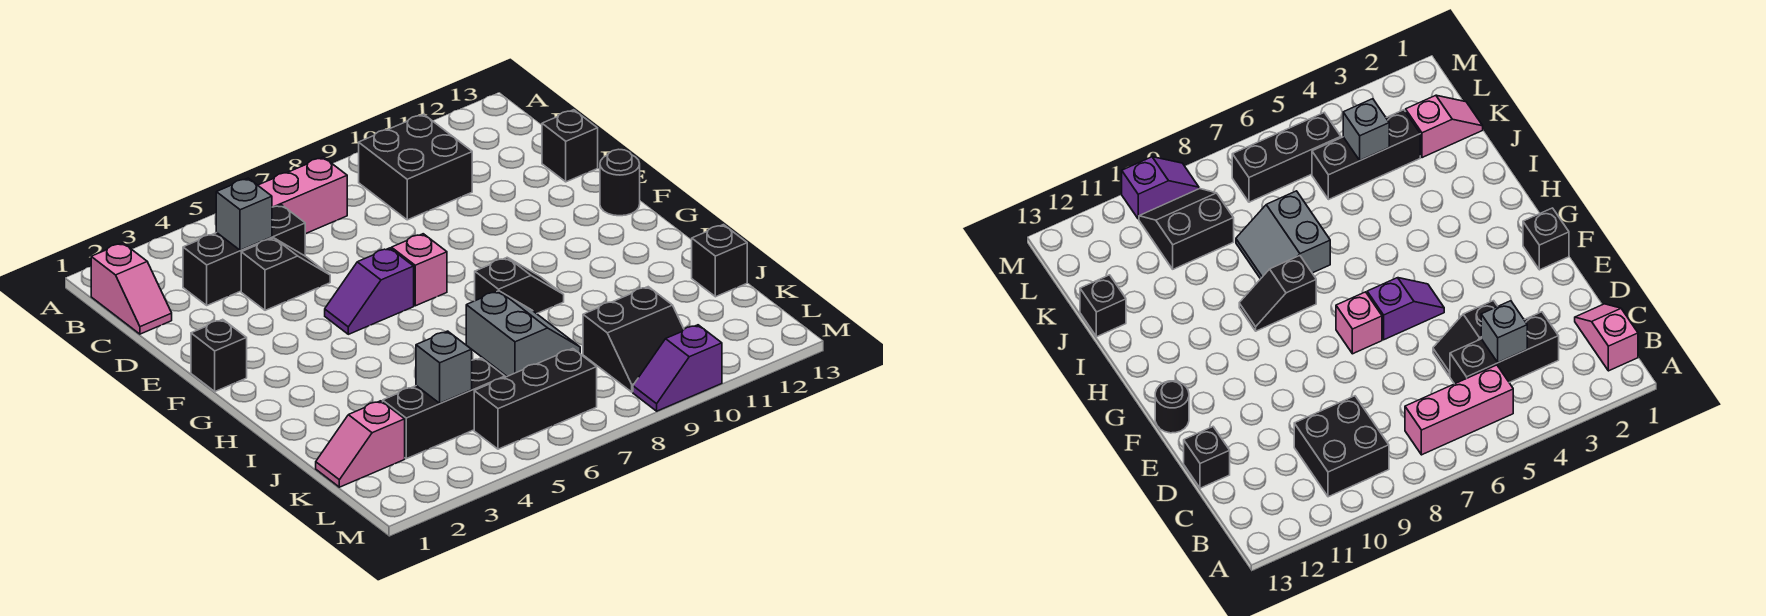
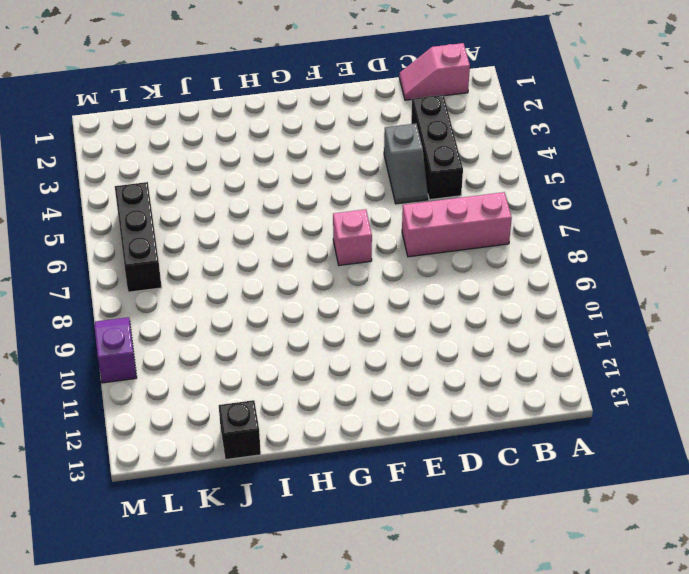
pink brick B7:D7 level 1 -> pink brick B5:B7 level 1
grey slope D4:D5 level 1 top 4 -> black slope D4:D5 level 1 top 4
none -> black brick B9:C10 level 1
none -> black brick D13 level 1
none -> black brick F1 level 1

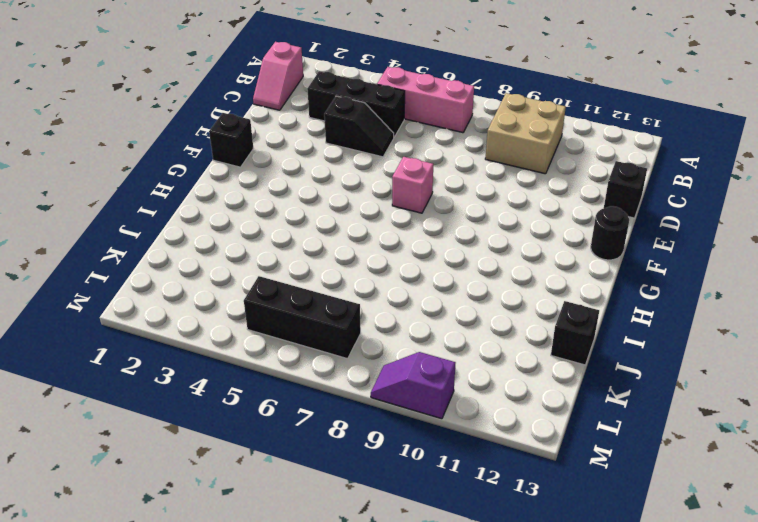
tan brick B9:C10 level 1 -> black brick B9:C10 level 1
none -> purple slope F5:F6 level 1 top 6
none -> black slope H8:H9 level 1 top 8
none -> grey slope I7:J8 level 1 top 7

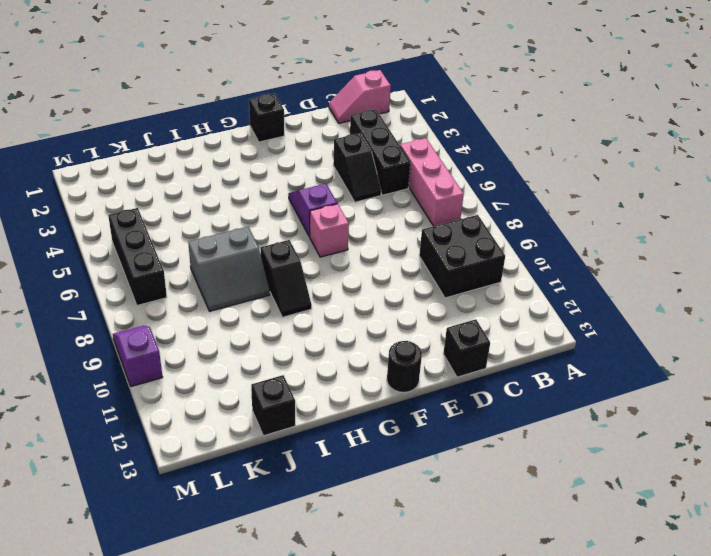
none -> pink slope K1:K2 level 1 top 2
none -> black brick K3:K5 level 1
none -> black slope K9:L10 level 1 top K

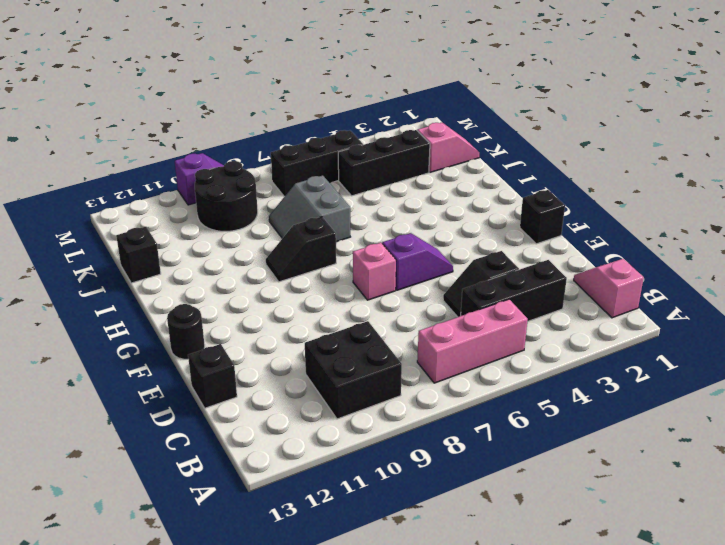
black round brick K9:L10 level 1 -> black slope K9:L10 level 1 top K
none -> grey brick C4 level 2
none -> grey brick K4 level 2

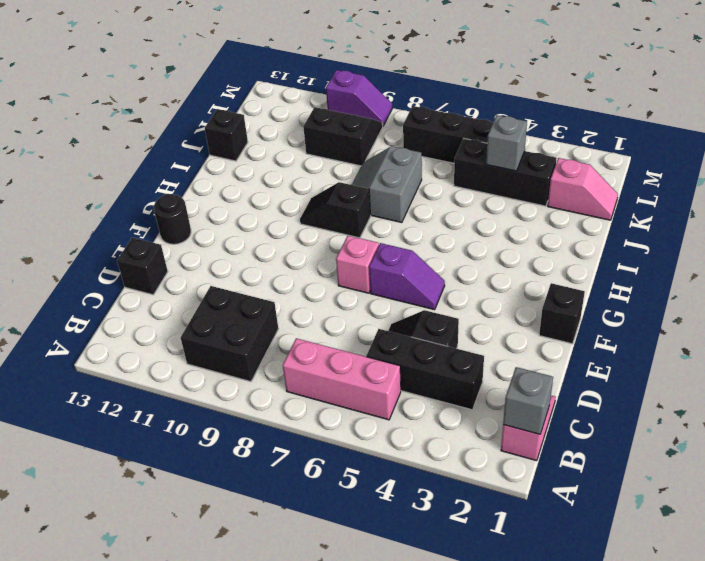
grey brick B1 level 2 -> grey brick C4 level 2

